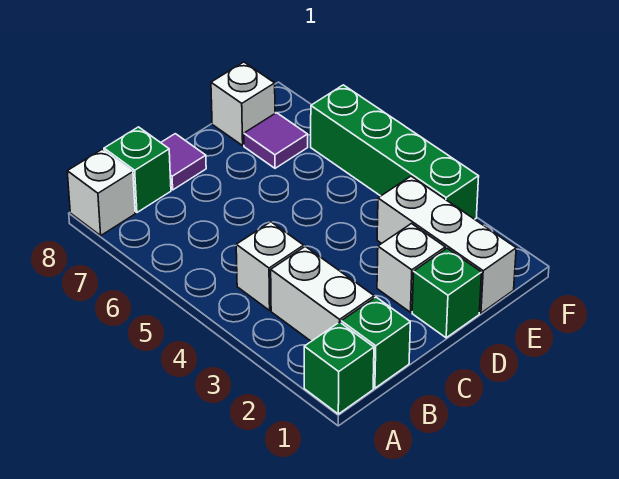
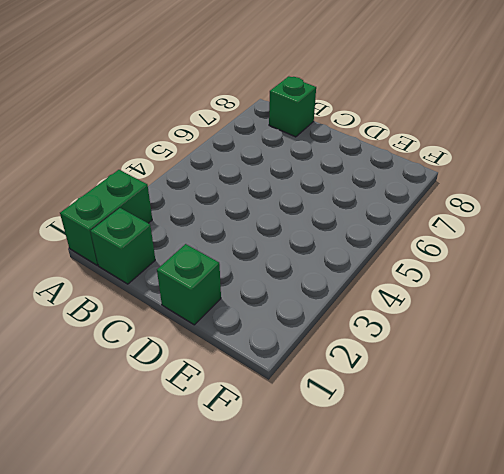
green brick A1:A2 level 1 -> green brick A1 level 1
none -> white brick A8 level 1
none -> white brick B2:B3 level 1
none -> white brick B4 level 1

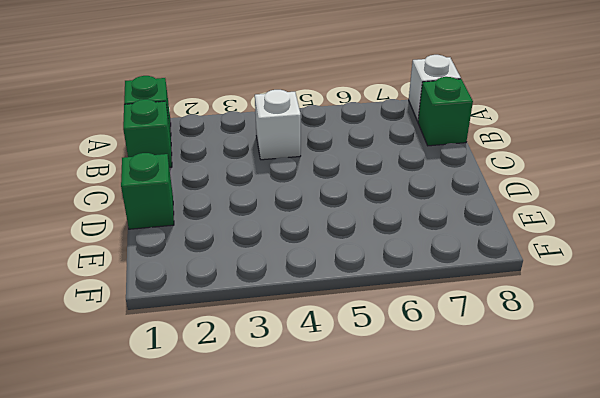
none -> white brick B2:B3 level 1
none -> purple tile C8 level 1
none -> white brick D2 level 1

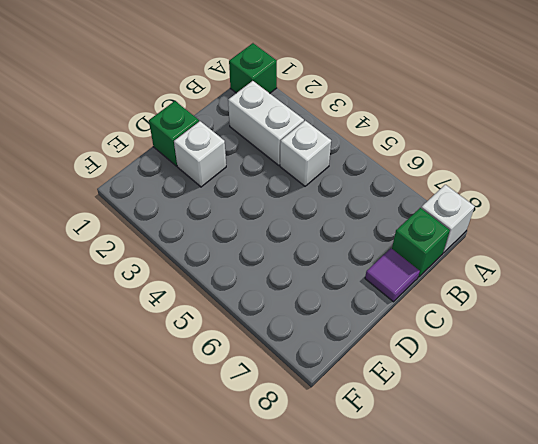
none -> green brick B1 level 1
none -> white brick E1:E3 level 1
none -> purple tile E7 level 1

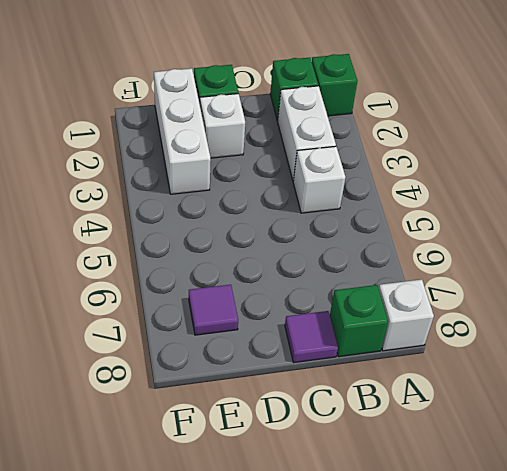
none -> white brick E8 level 1
none -> green brick F3:F6 level 1

